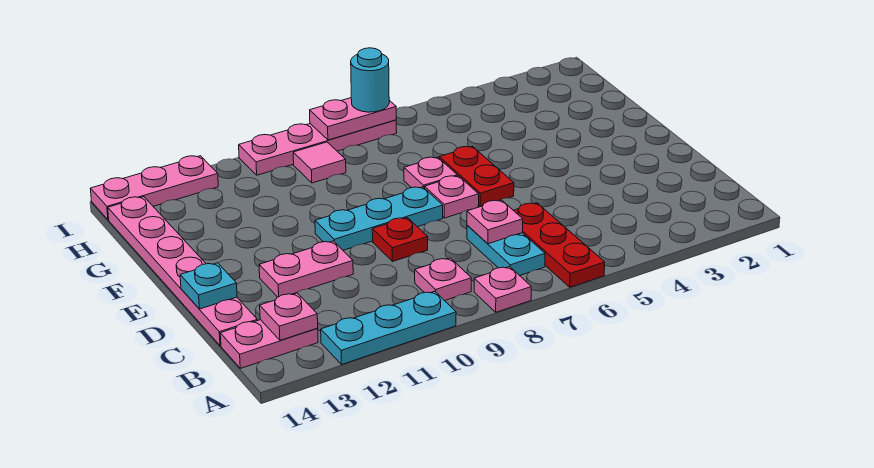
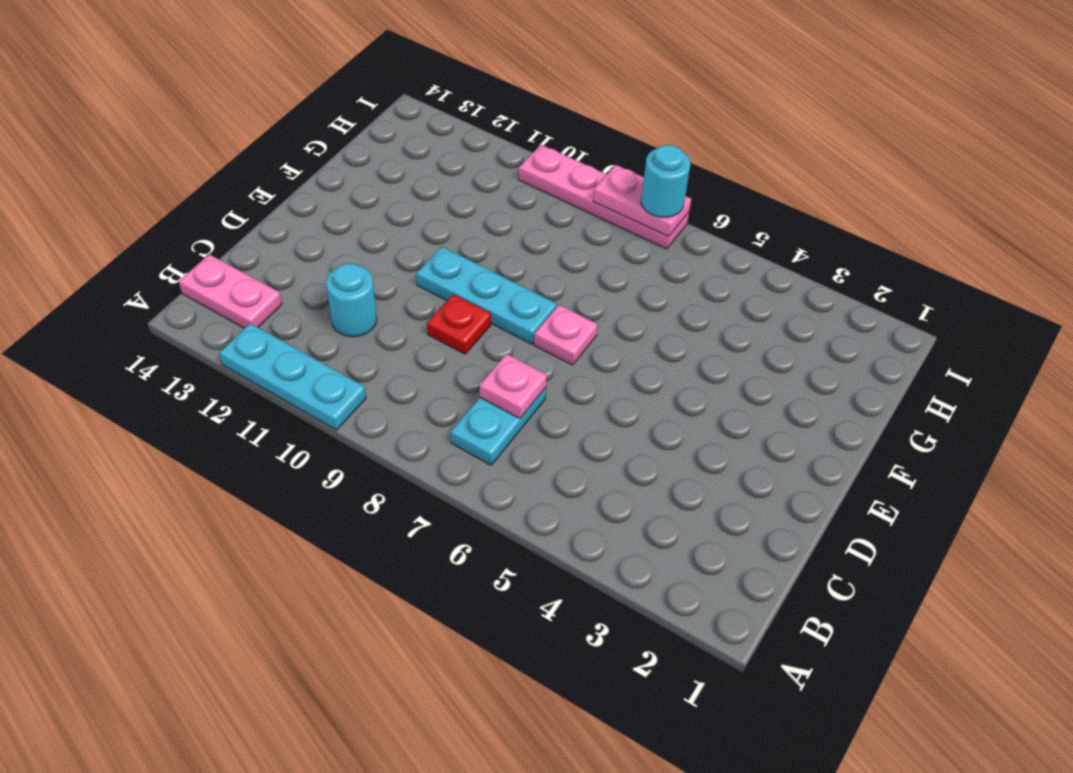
cyan round brick C11 level 1 -> none
none -> red plate A6:C6 level 1
none -> pink plate A8 level 1
none -> pink plate B9 level 1

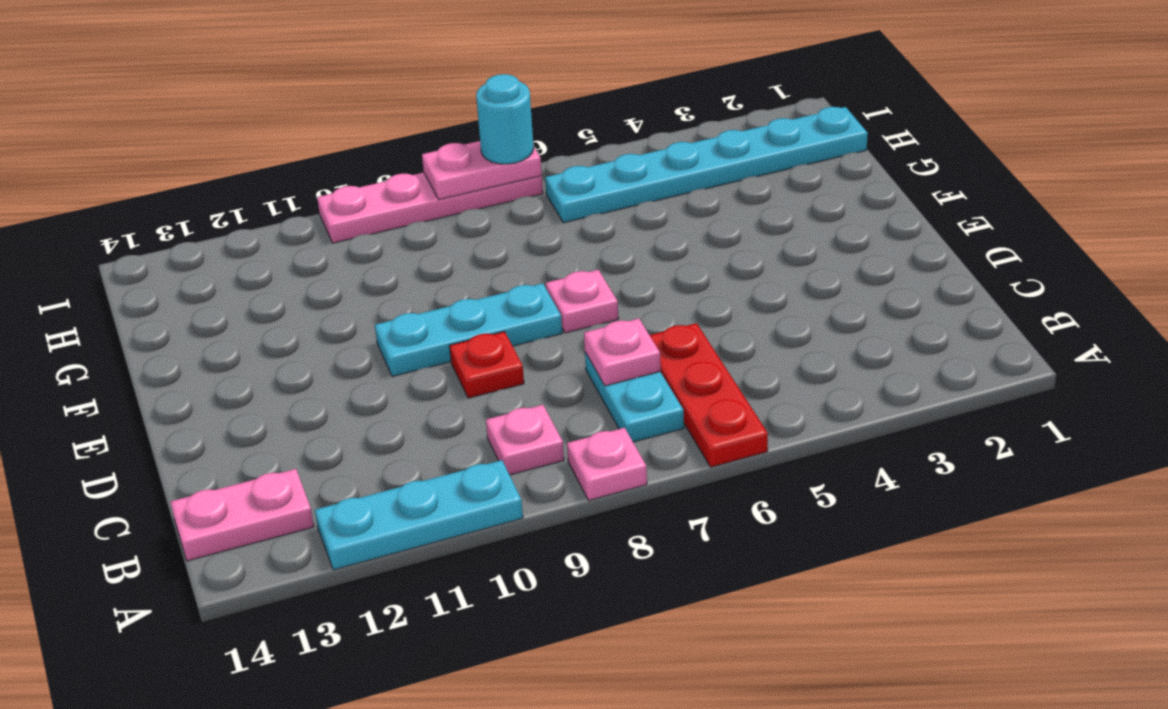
cyan plate H1:H6 level 1 -> none
none -> pink plate C14:H14 level 1
none -> pink plate D11:D12 level 1
none -> red plate E6:F6 level 1

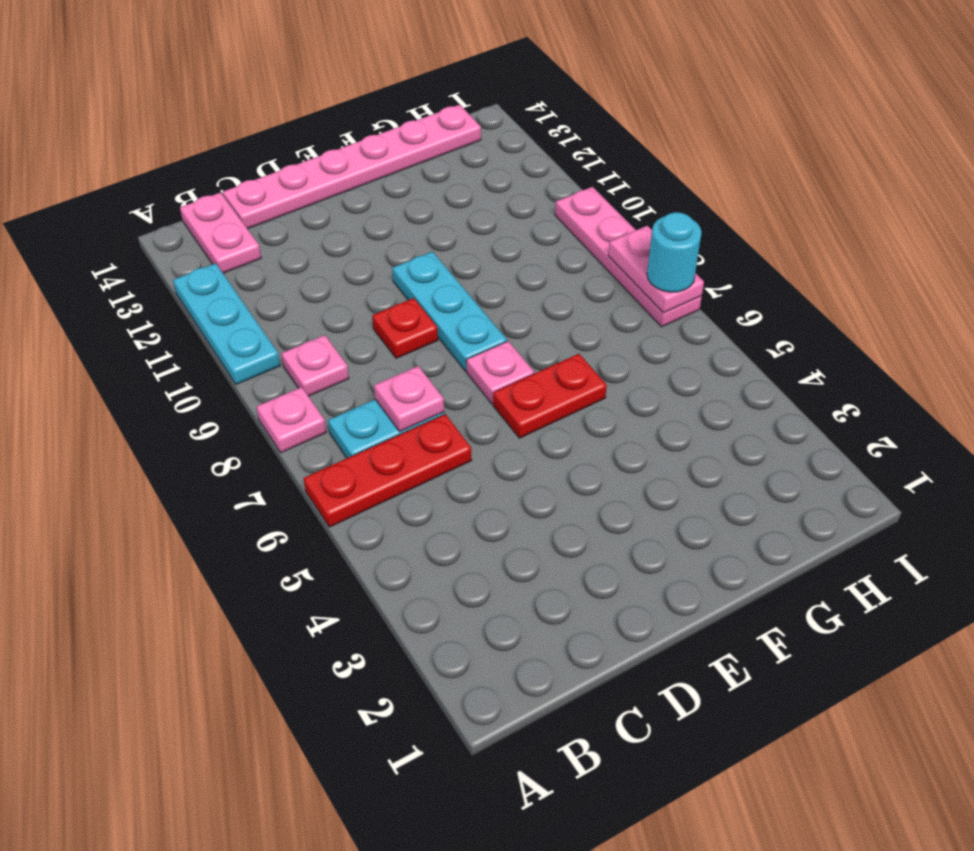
none -> pink plate D11:D12 level 1
none -> pink plate F7 level 1
none -> pink tile H9 level 1

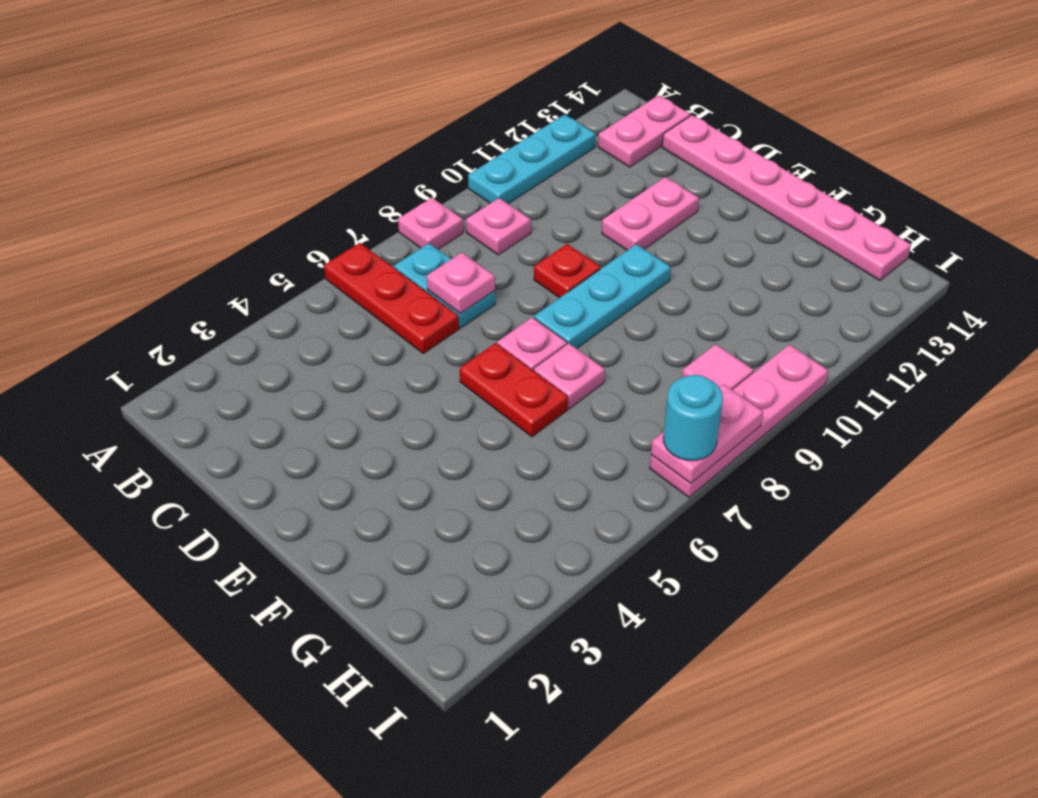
none -> pink plate I12:I14 level 1
none -> pink plate B13 level 2
none -> cyan plate D14 level 2

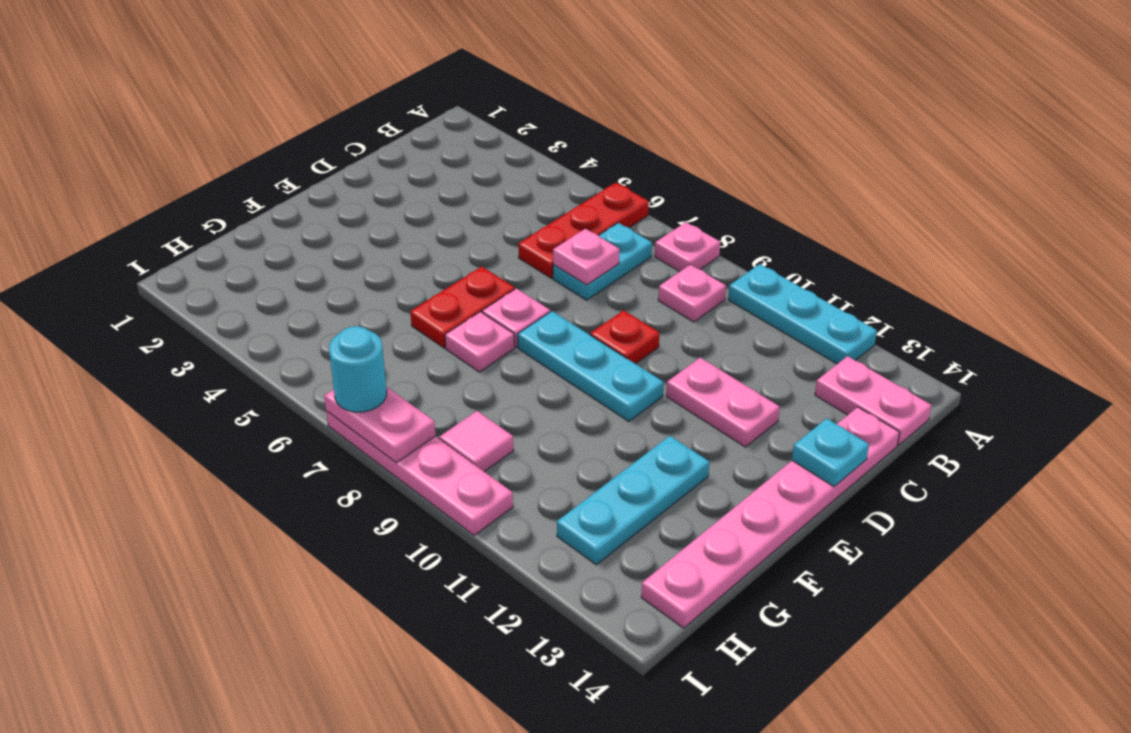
cyan plate F12:H12 level 1 -> none
none -> pink plate I12:I14 level 1
none -> pink plate B13 level 2

